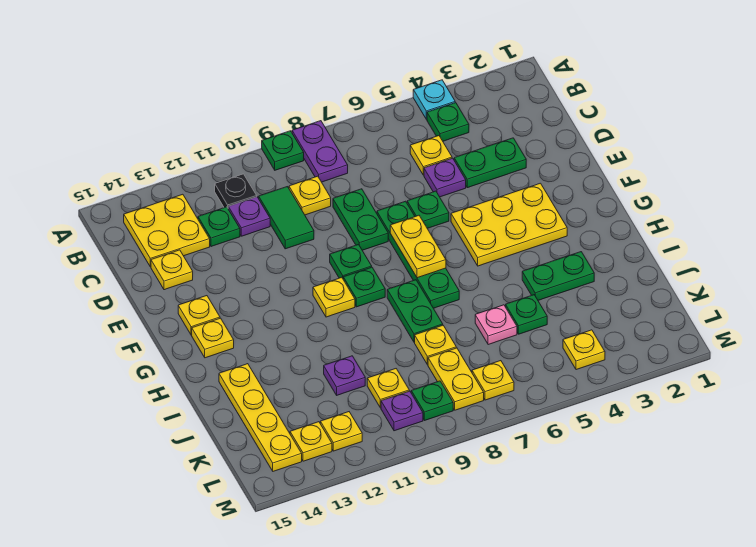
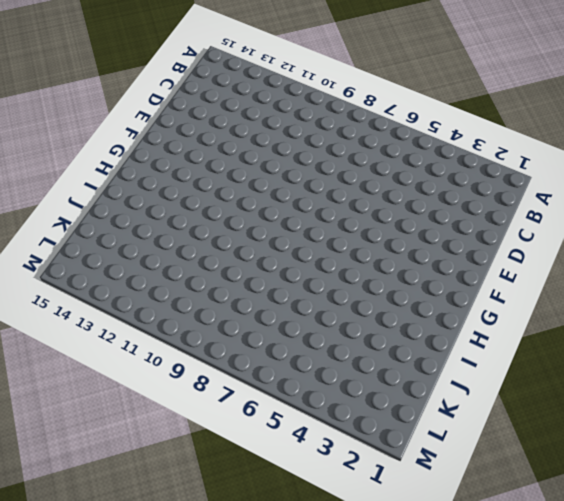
none -> cyan plate A4 level 1
none -> purple plate A8:B8 level 1
none -> green plate A9 level 1
none -> green plate B4 level 1

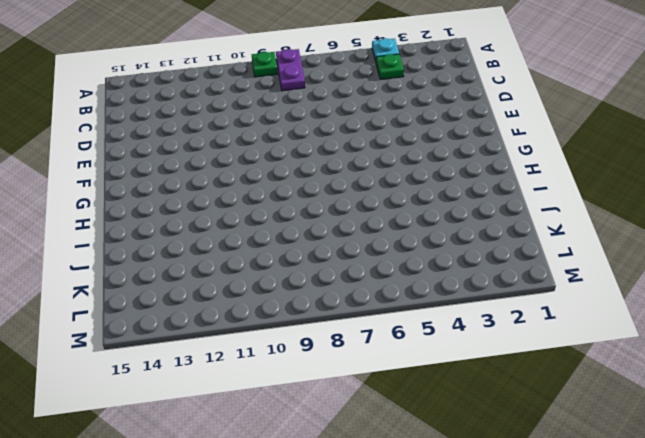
none -> black plate B11 level 1
none -> yellow plate B13:C14 level 1
none -> yellow plate C5 level 1
none -> yellow plate C9 level 1

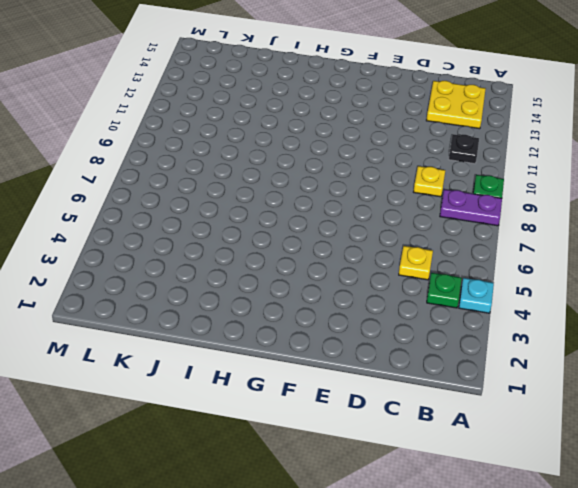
none -> green tile C10:D10 level 1
none -> purple plate C11 level 1
none -> green plate C12 level 1
none -> green plate D3:D4 level 1

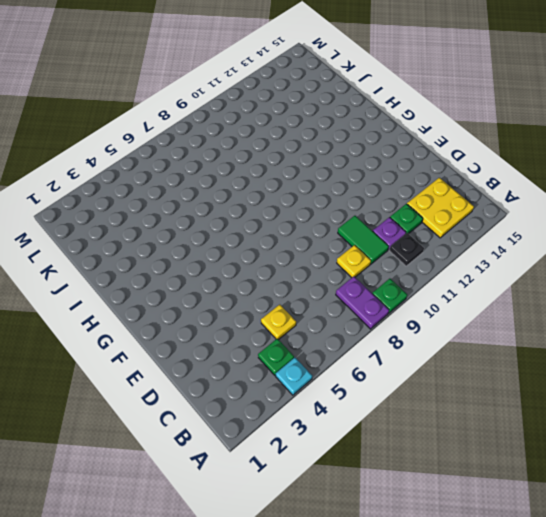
none -> green plate D3:D4 level 1
none -> purple plate D5 level 1
none -> green plate D8:E8 level 1
none -> yellow plate D14 level 1

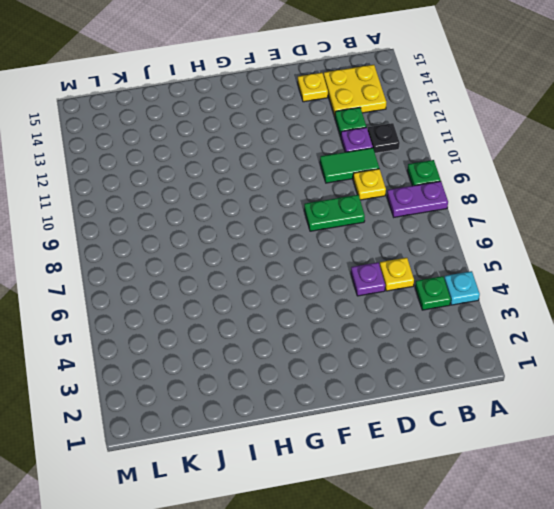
none -> green plate D3:D4 level 1
none -> green plate E6 level 1
none -> green plate E7:H7 level 1
none -> yellow plate F3:G5 level 1

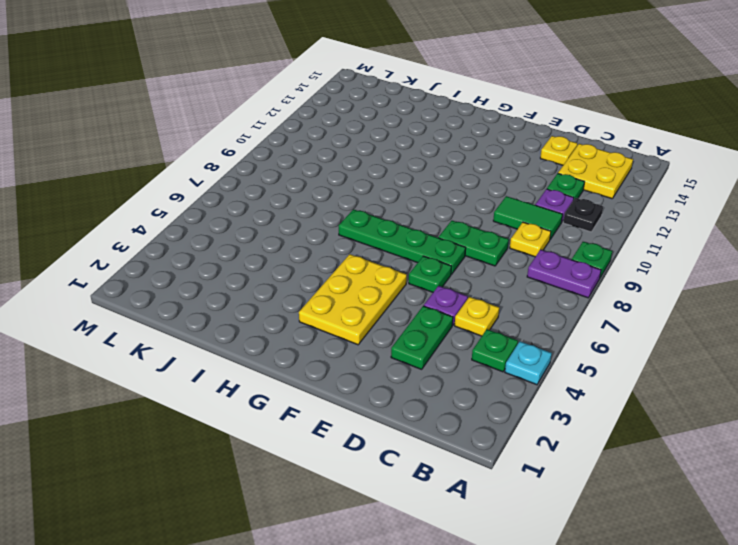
none -> green plate F9 level 1
none -> yellow plate F14 level 1
none -> green plate G9 level 1
none -> yellow plate G10 level 1

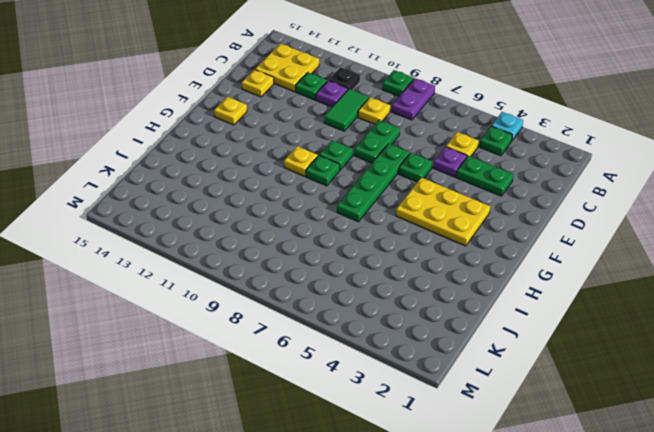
none -> yellow plate G14 level 1
none -> green plate H8:I8 level 1
none -> green plate I3:I4 level 1
none -> yellow plate I14:L14 level 1

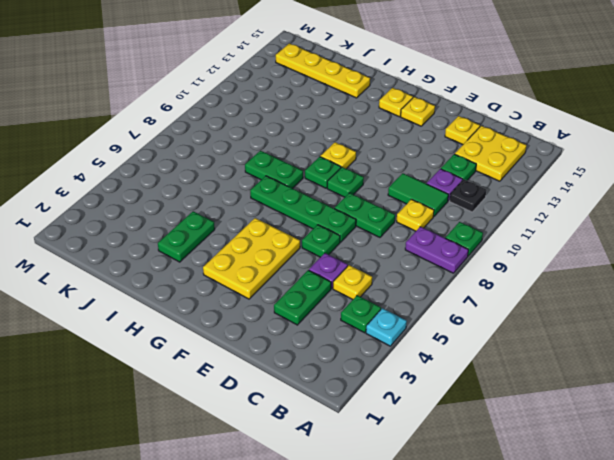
none -> green plate J5 level 1
none -> pink plate J6 level 1
none -> yellow plate J8 level 1
none -> purple plate J11 level 1

